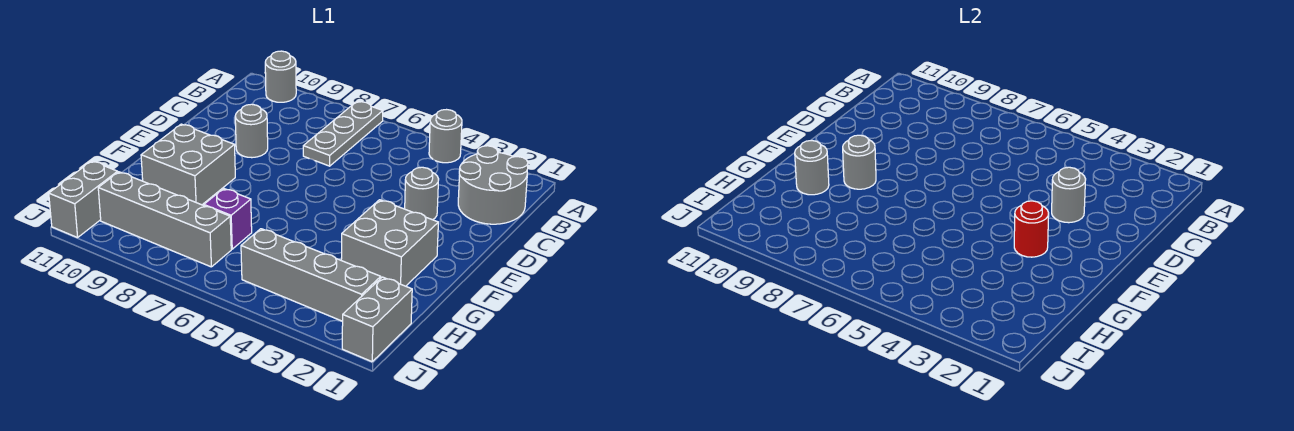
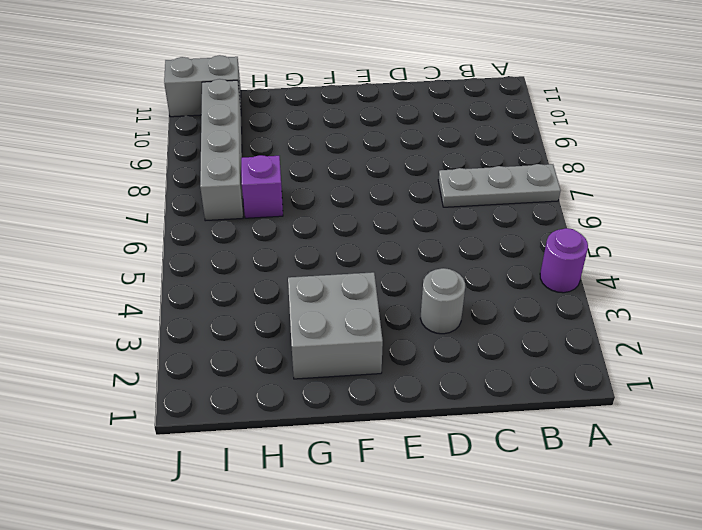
purple round brick A4 level 1 -> grey round brick A4 level 1
none -> grey round brick A10 level 1
none -> grey round brick B1:C2 level 1
none -> grey round brick D9 level 1

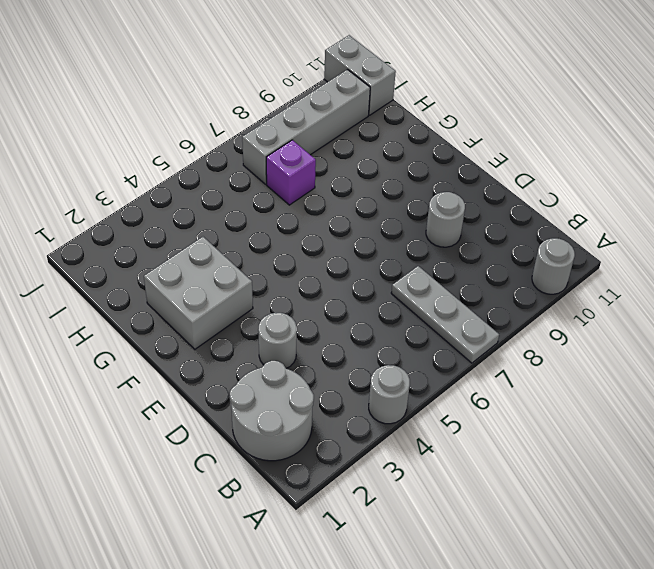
none -> grey brick F9:G10 level 1
none -> grey brick I1:J1 level 1
none -> grey brick I2:I5 level 1

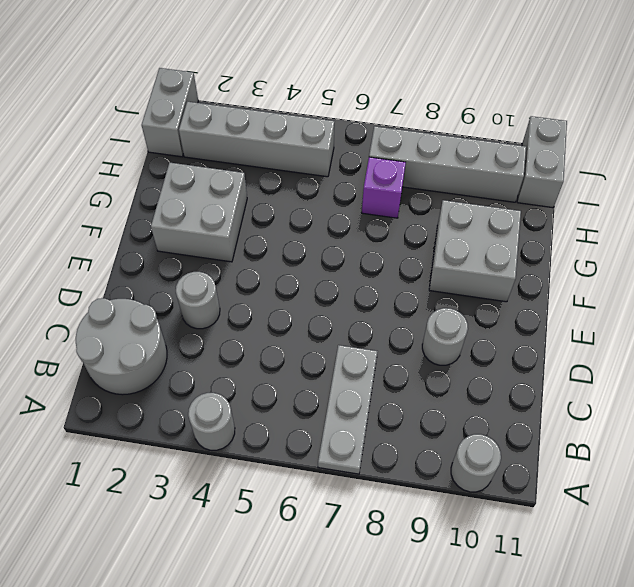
none -> grey round brick D3 level 2
none -> red round brick F3 level 2
none -> grey round brick F9 level 2

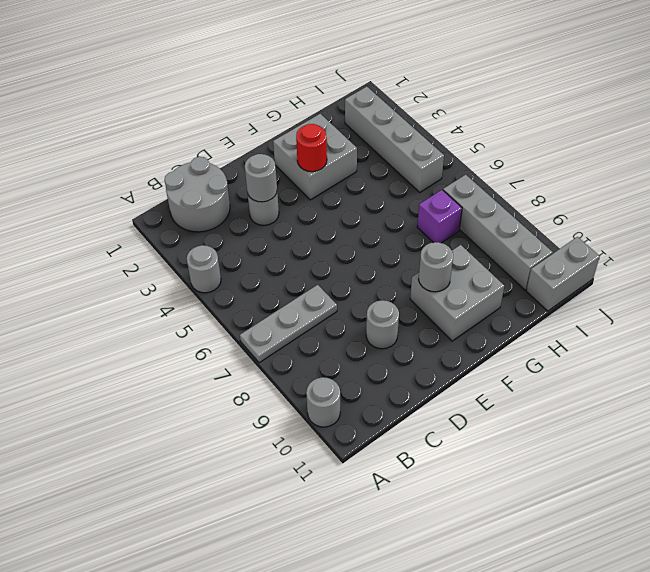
none -> grey brick I1:J1 level 1
none -> grey round brick G10 level 2

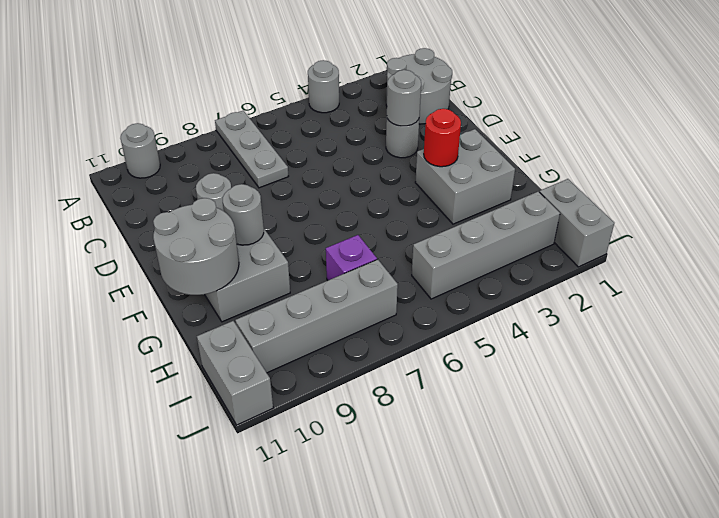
grey round brick F10:G11 level 2 -> grey round brick G10 level 2

